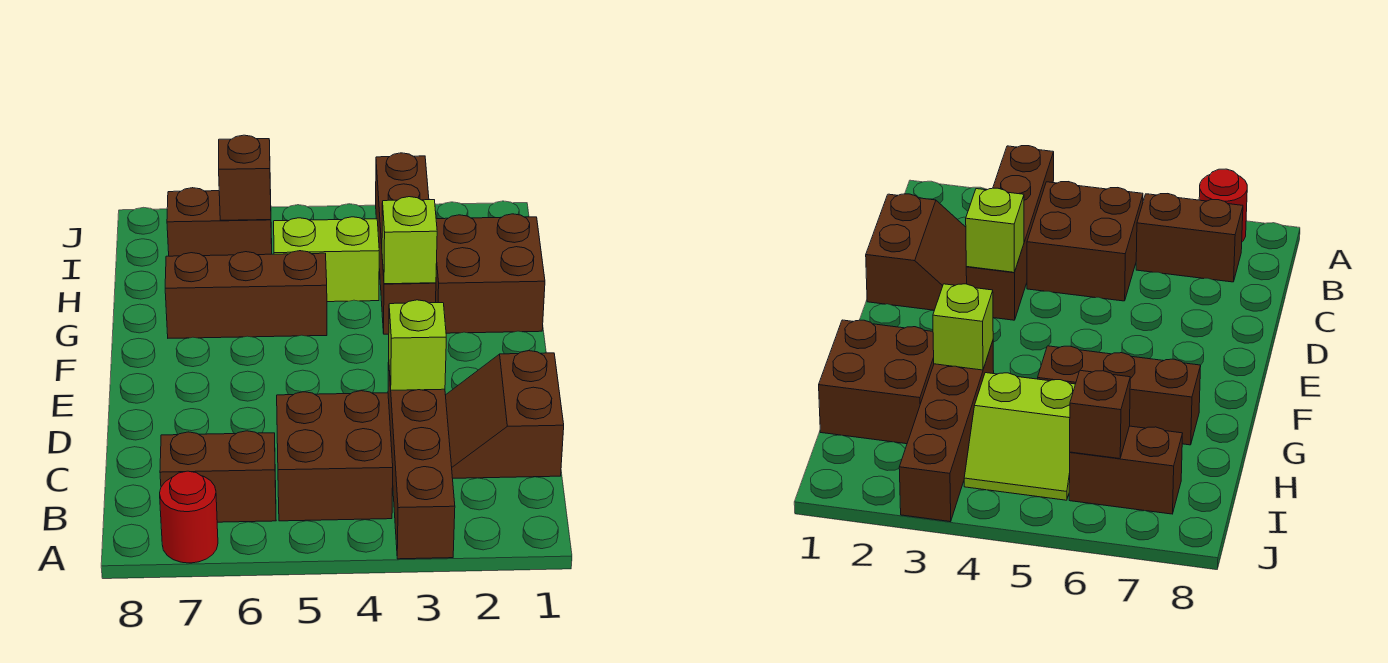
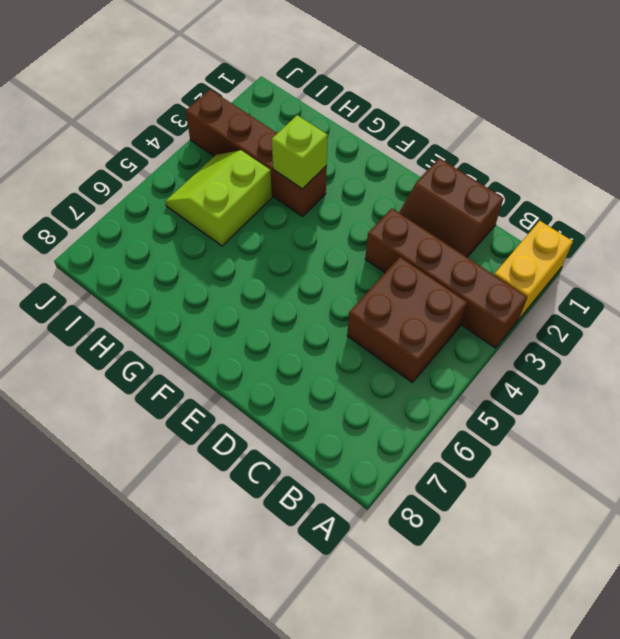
yellow brick A1:A2 level 1 -> none
none -> red round brick A7 level 1
none -> brown brick B6:B7 level 1
none -> brown brick G1:H2 level 1

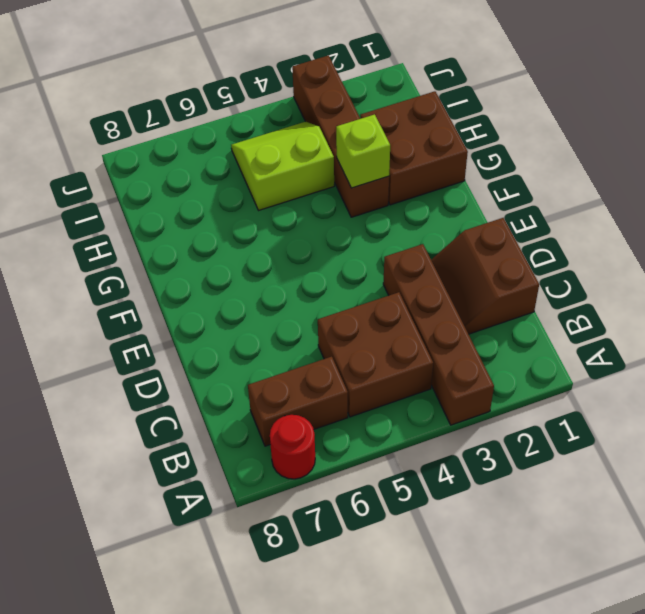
none -> brown brick G5:G7 level 1
none -> brown brick I6:I7 level 1
none -> lime brick D3 level 2

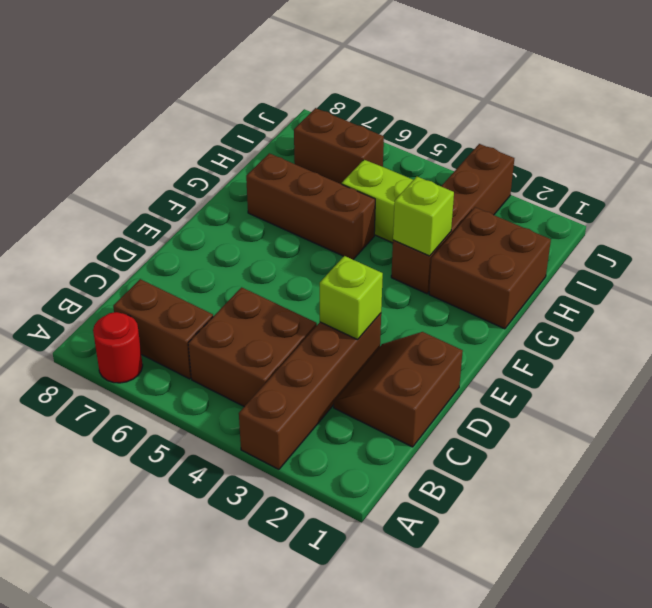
none -> brown brick I6 level 2

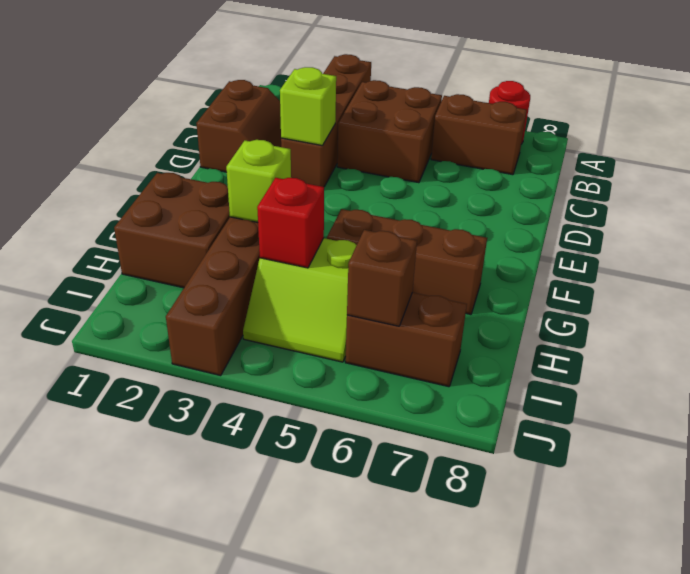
red brick H4 level 2 -> none

